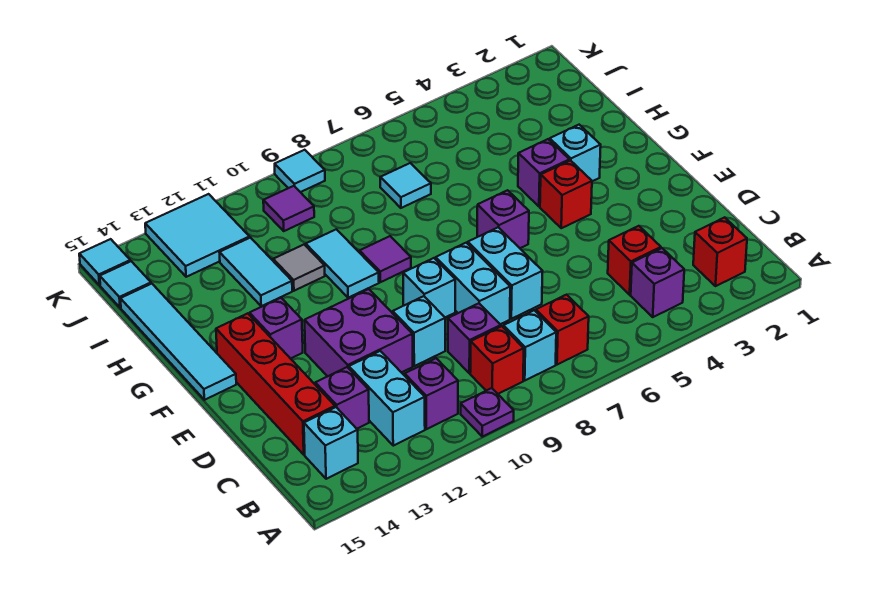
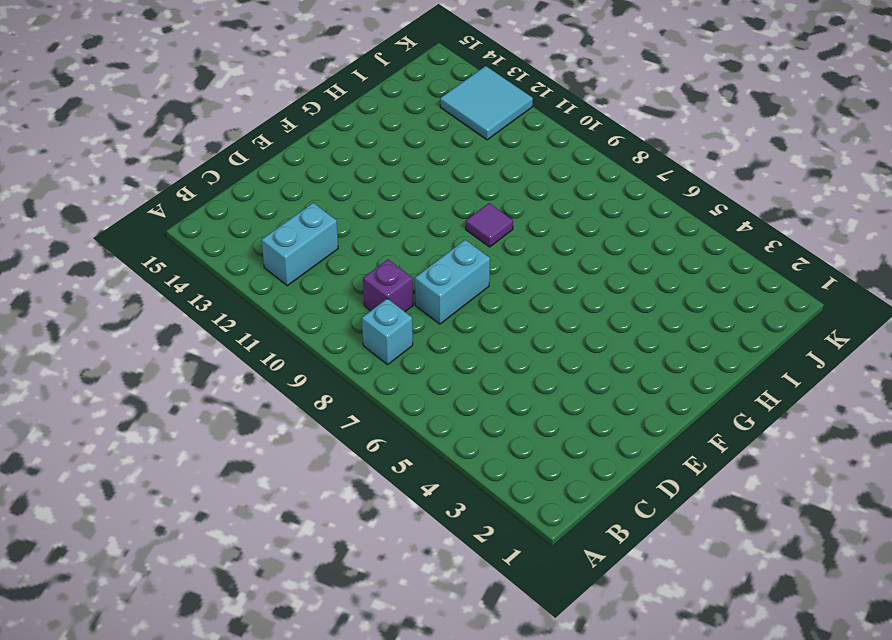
none -> purple plate A10 level 1
none -> red brick B2 level 1
none -> purple brick B4 level 1
none -> red brick B7 level 1

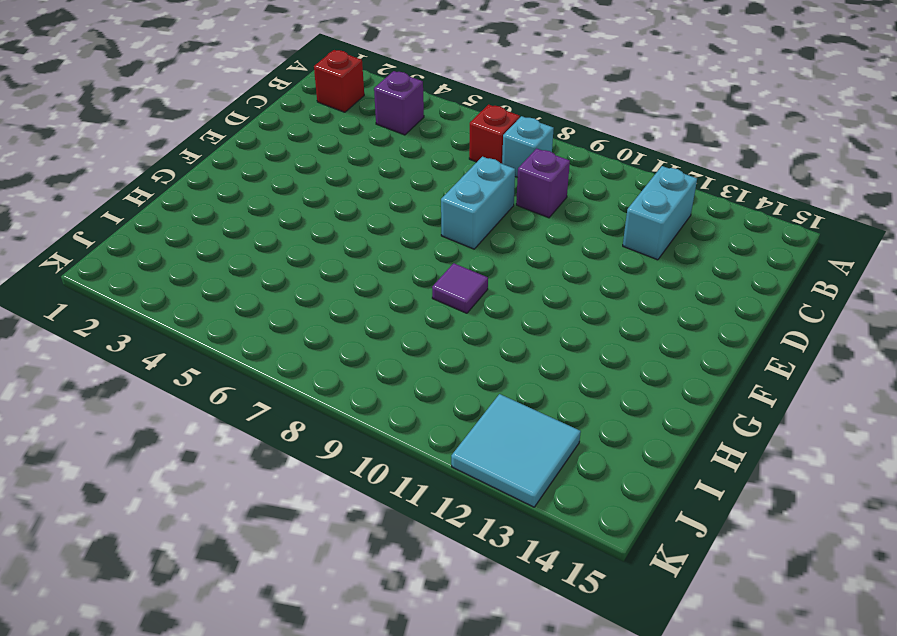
none -> purple plate A10 level 1
none -> red brick B9 level 1
none -> purple brick B11 level 1
none -> cyan brick B14 level 1

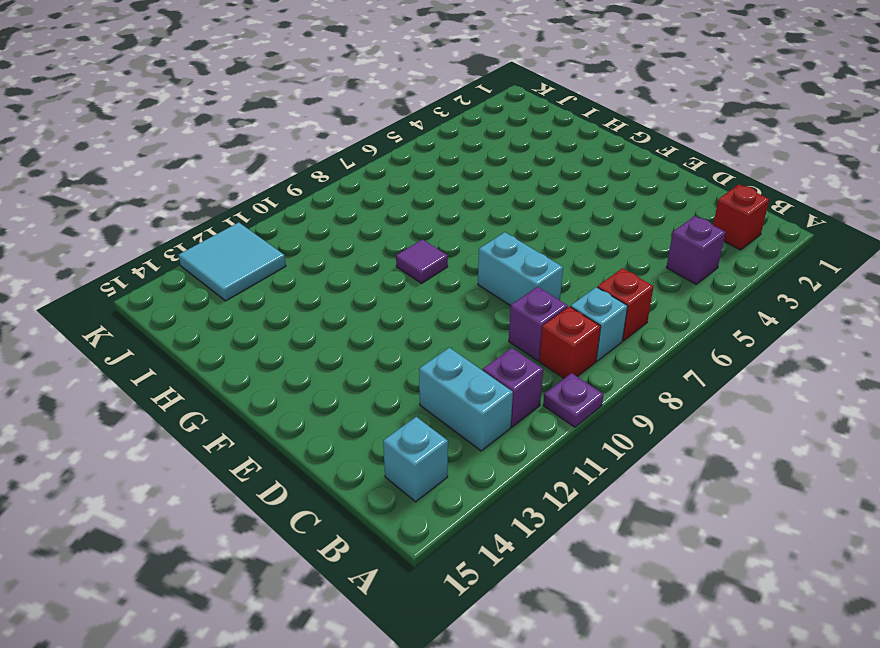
none -> red brick C4 level 1
none -> purple brick C13 level 1
none -> red brick C14:F14 level 1
none -> cyan brick D7:E7 level 1

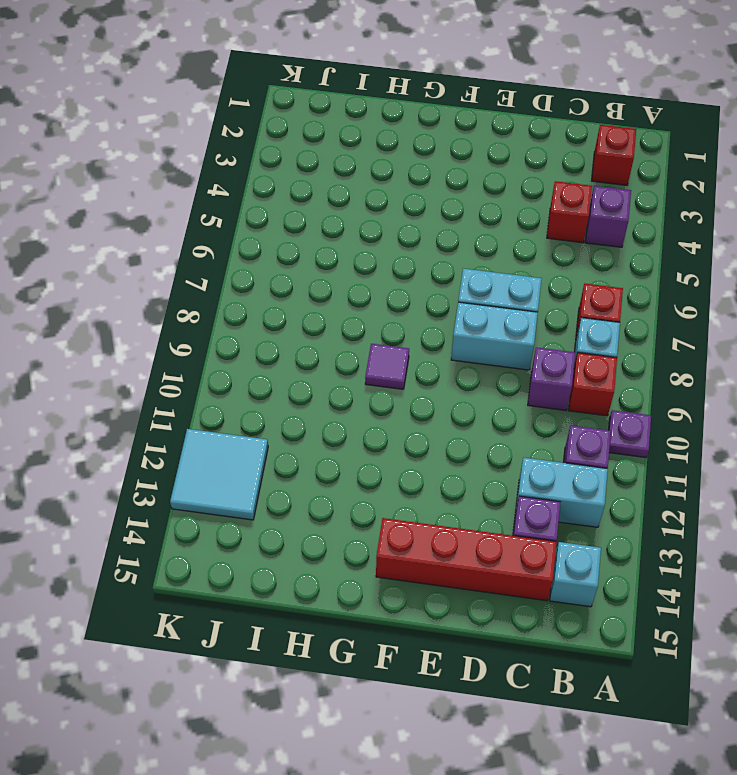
none -> cyan brick D10 level 1
none -> purple brick D11:E12 level 1
none -> cyan brick E9 level 1
none -> red brick F4 level 1

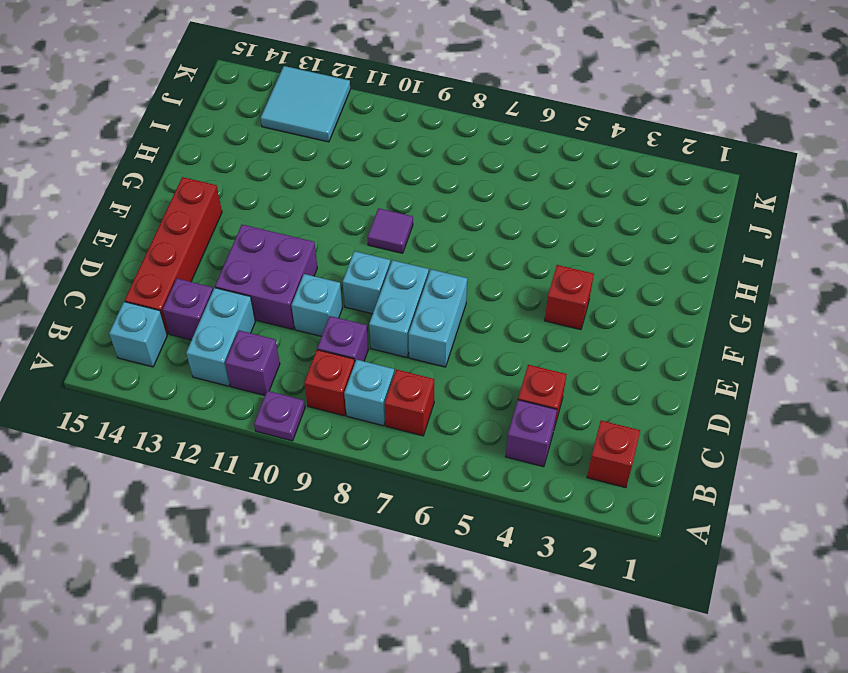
none -> purple brick F6 level 1
none -> purple brick F13 level 1
none -> cyan tile F15:I15 level 1
none -> cyan brick G3 level 1

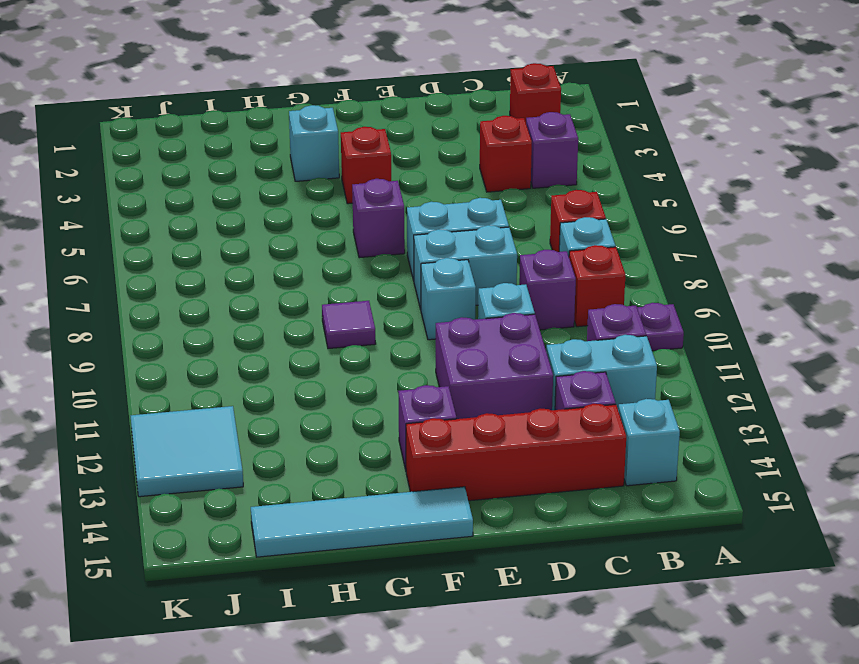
none -> purple brick G4 level 1
none -> cyan tile G10:H10 level 1
none -> grey tile H11 level 1
none -> cyan tile H12:I12 level 1

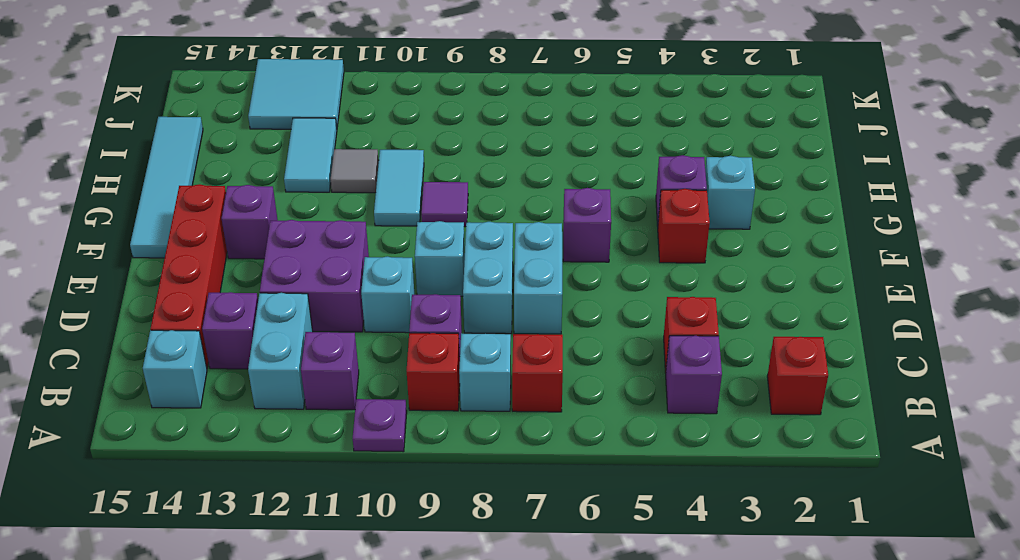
none -> cyan tile I7 level 1
none -> purple tile J10 level 1
none -> cyan tile J15 level 1
none -> cyan tile K9 level 1

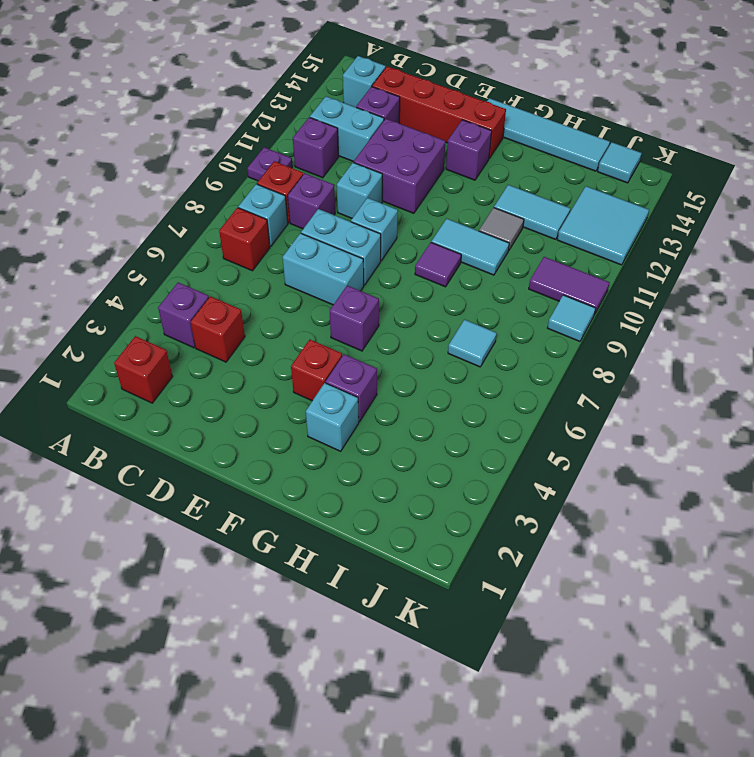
purple tile J10:K10 level 1 -> purple tile J10 level 1
none -> cyan tile K15 level 1

